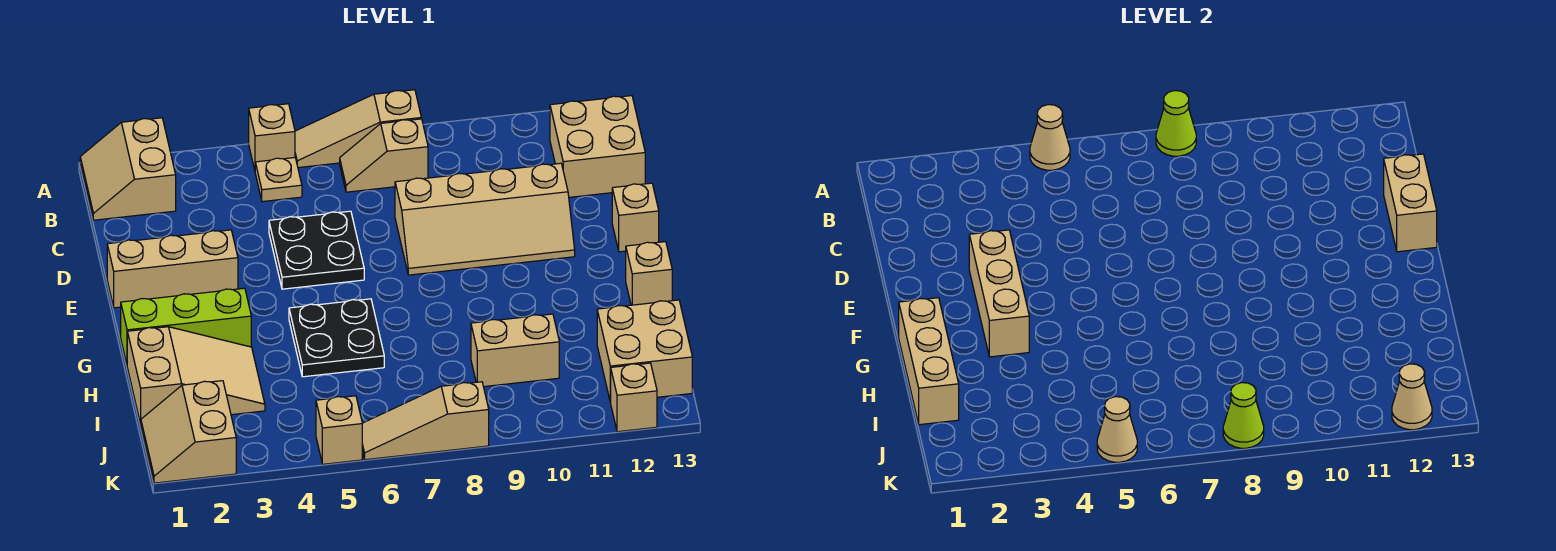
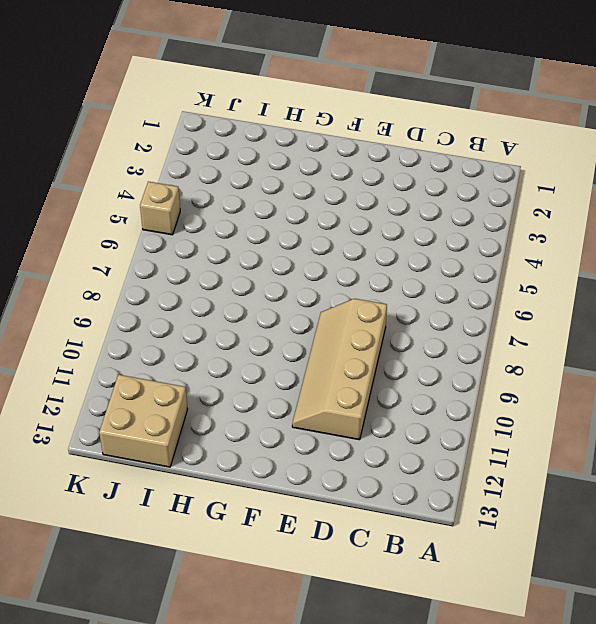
none -> tan slope A1:B2 level 1 top 2
none -> tan brick A5 level 1
none -> tan slope A6:A8 level 1 top 8

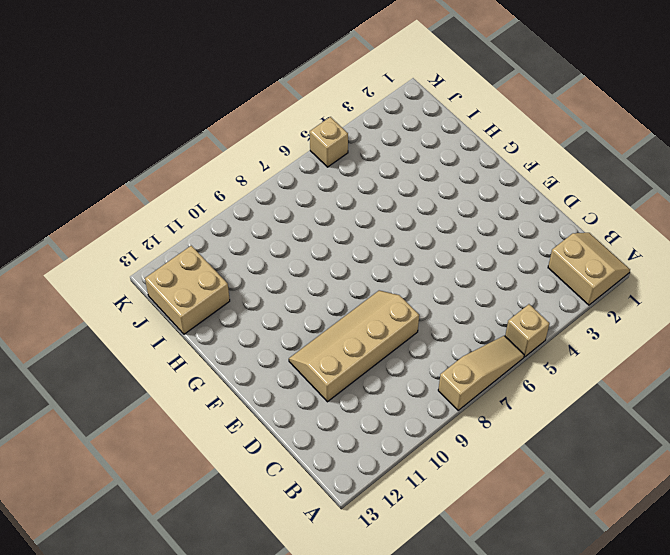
none -> tan plate B5 level 1
none -> tan slope B7:B8 level 1 top 8
none -> tan brick B12:C13 level 1

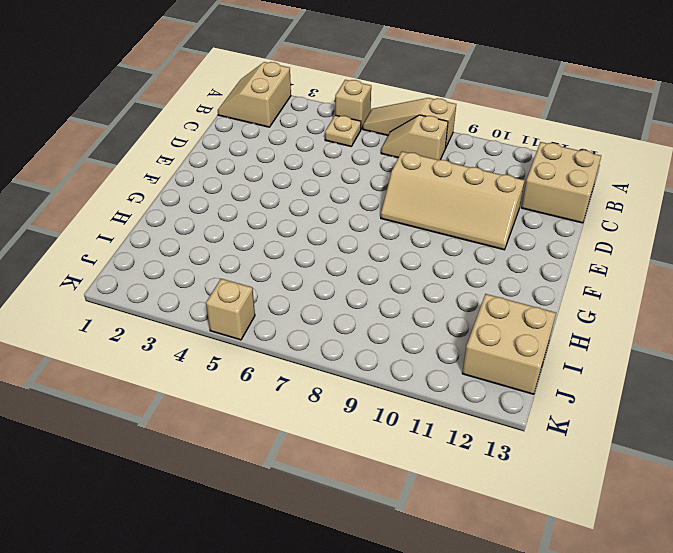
none -> black plate D5:E6 level 1
none -> tan brick E1:E3 level 1
none -> tan brick E13 level 1

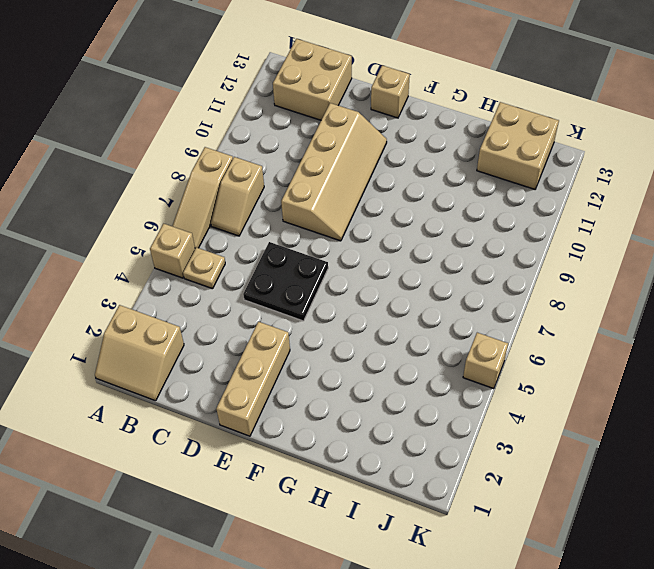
none -> lime brick G1:G3 level 1
none -> black plate G5:H6 level 1
none -> tan brick G13 level 1

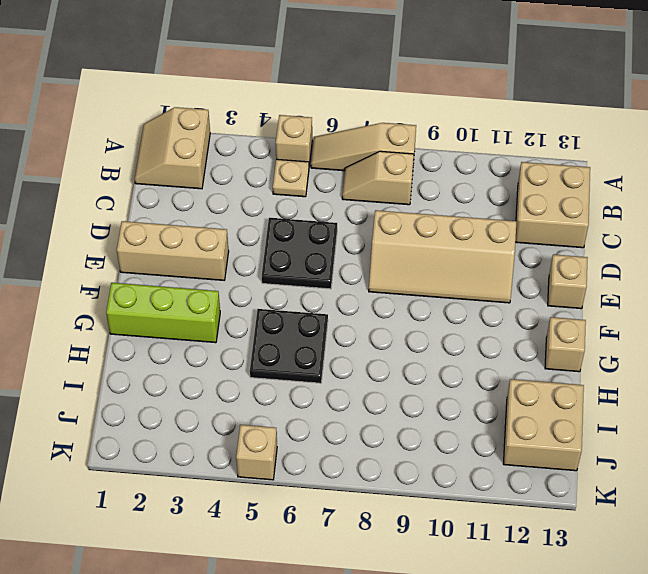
none -> tan slope H1:I3 level 1 top 1
none -> tan brick I9:I10 level 1
none -> tan slope J1:K2 level 1 top 2

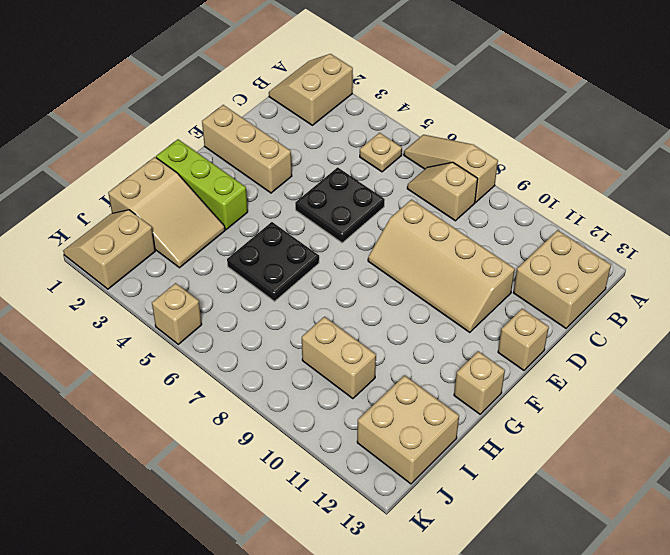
none -> tan brick A5 level 1
none -> tan slope K6:K8 level 1 top 8
none -> tan brick K12 level 1

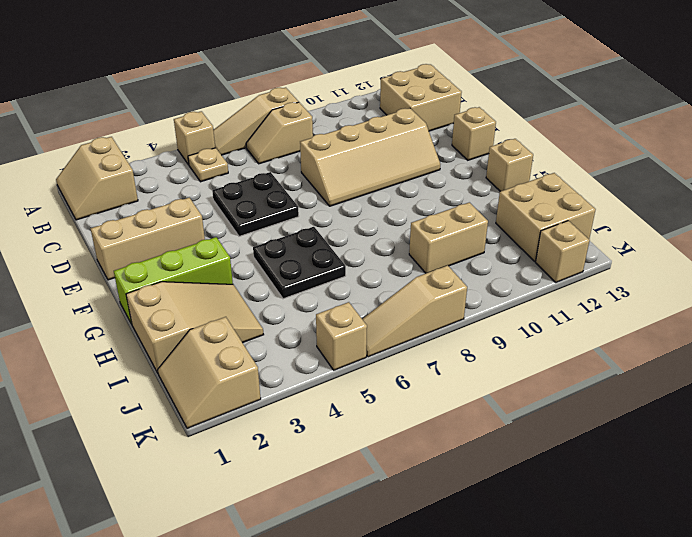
none -> tan cone A5 level 2
none -> lime cone A8 level 2
none -> tan brick D13:E13 level 2

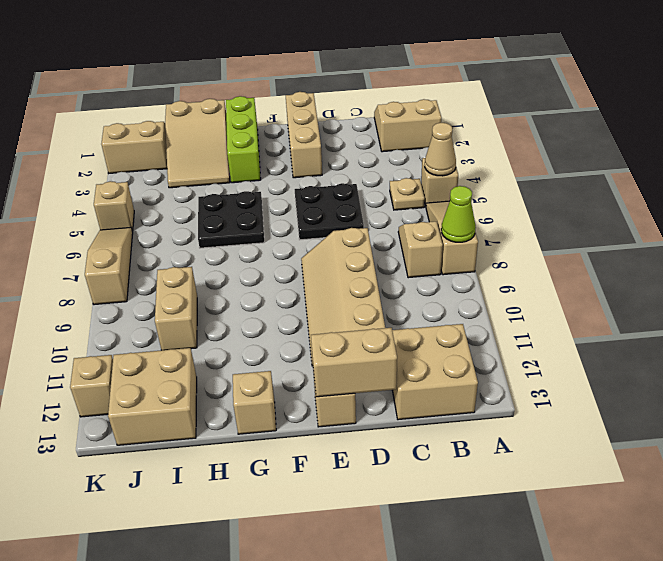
none -> tan brick E3:G3 level 2
none -> tan brick G1:I1 level 2
none -> tan cone K5 level 2

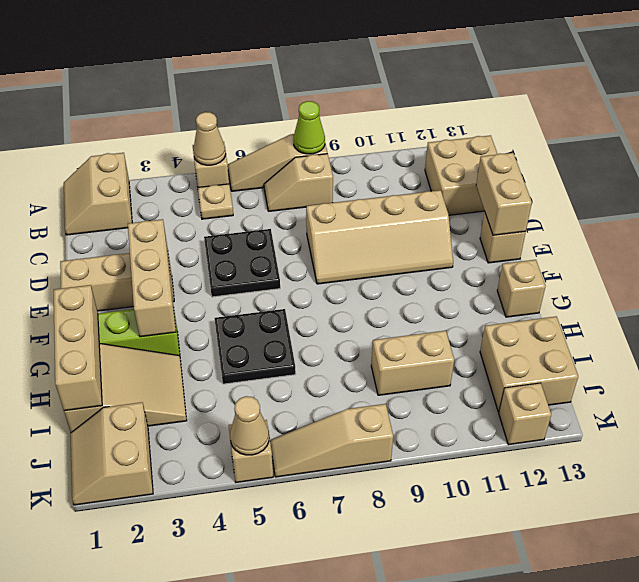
none -> lime cone K8 level 2
none -> tan cone K12 level 2

